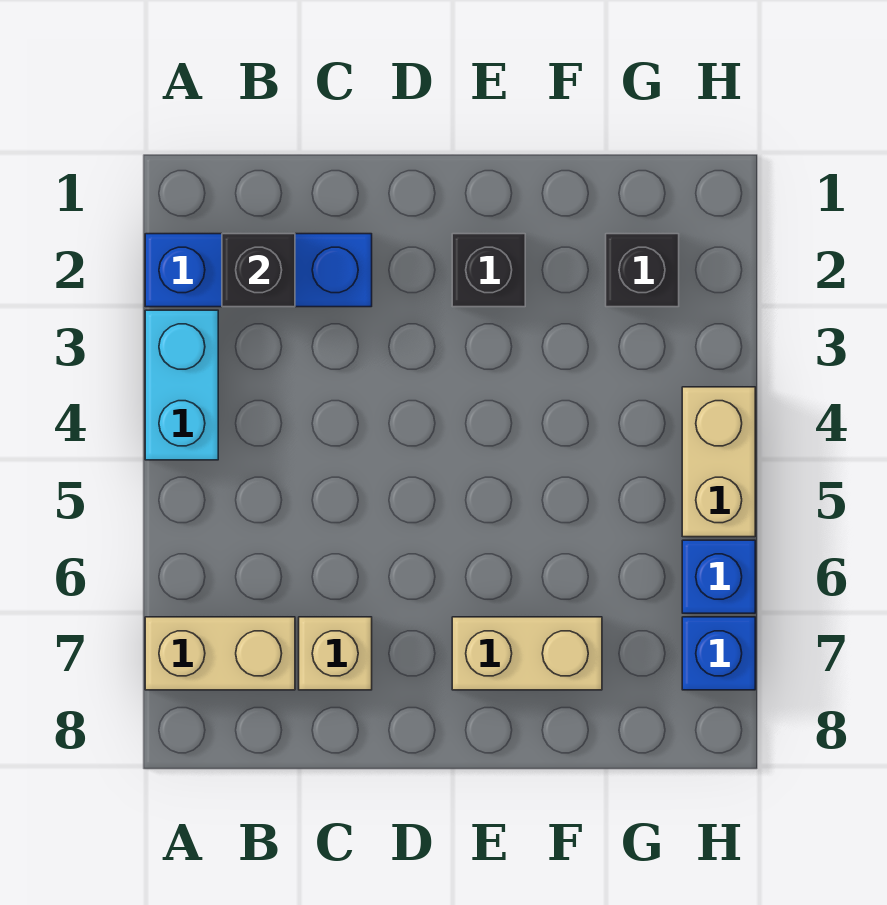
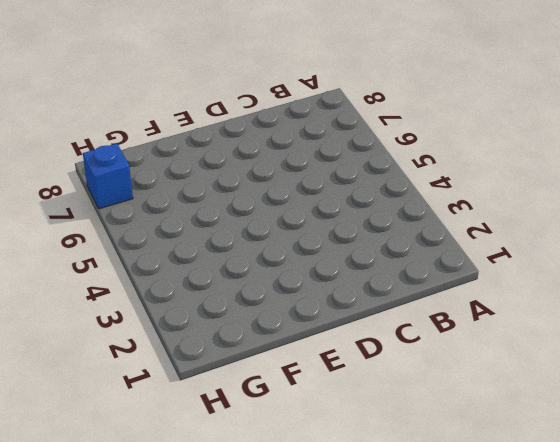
none -> blue brick A2:C2 level 1
none -> cyan brick A3:A4 level 1

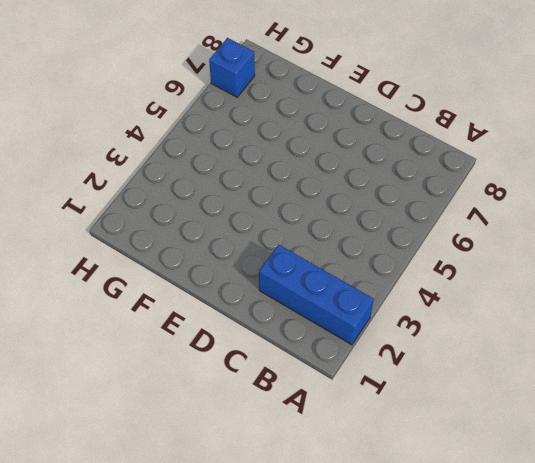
none -> cyan brick A3:A4 level 1
none -> tan brick A7:B7 level 1

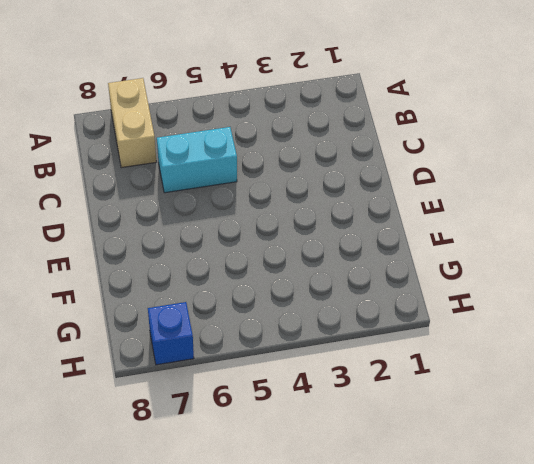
cyan brick C5:C6 level 1 -> cyan brick A3:A4 level 1
none -> blue brick A2:C2 level 1
none -> tan brick C7 level 1

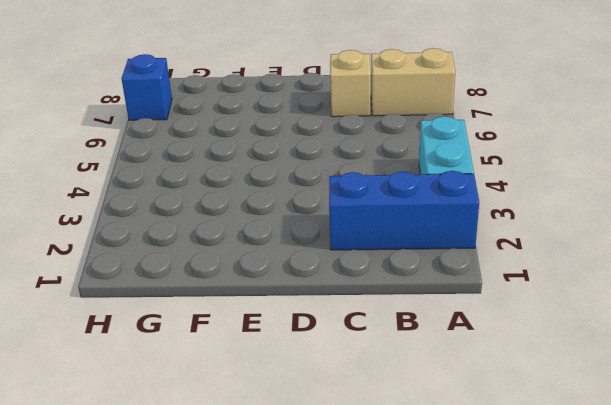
none -> black brick E2 level 1
none -> tan brick E7:F7 level 1

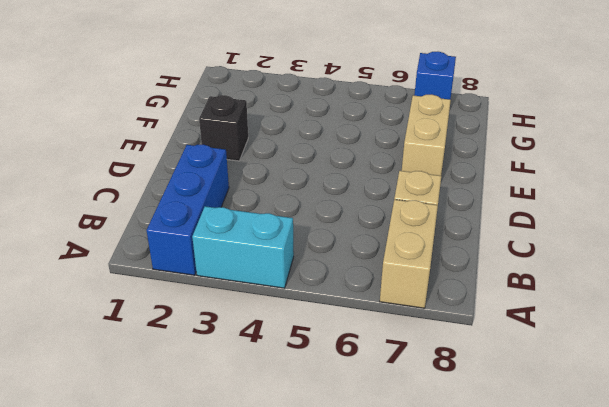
none -> black brick G2 level 1
none -> tan brick H4:H5 level 1

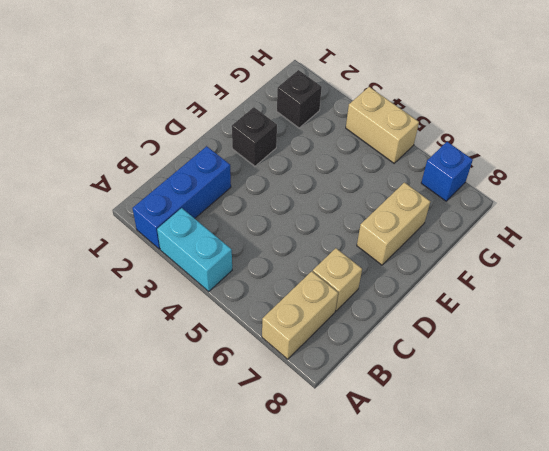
none -> blue brick H6 level 1
none -> black brick B2 level 2

